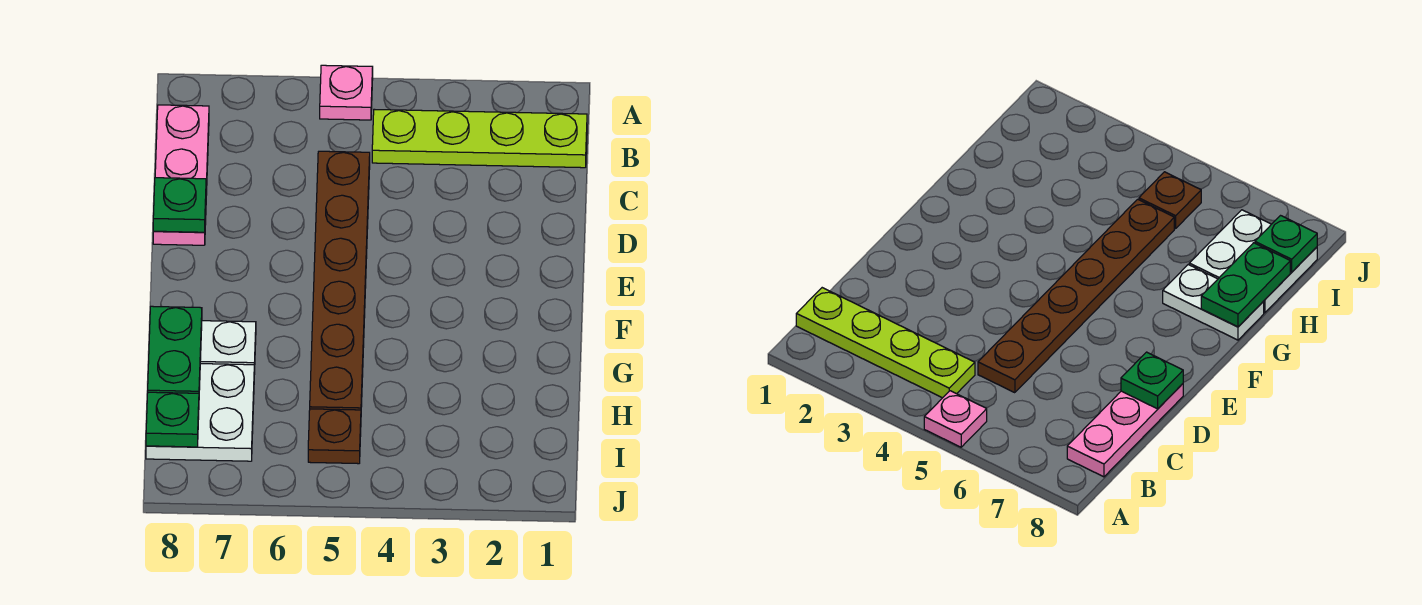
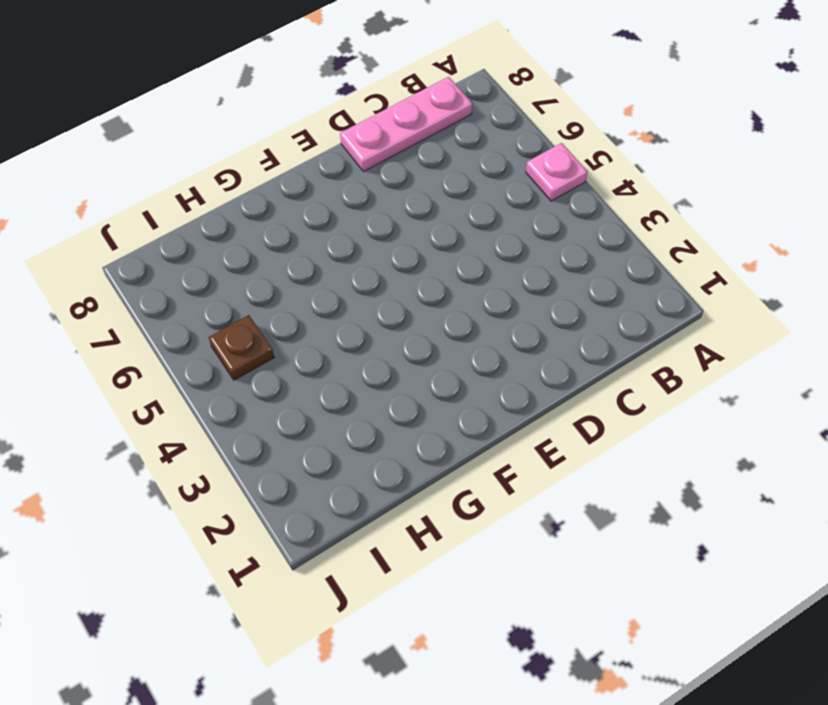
none -> lime plate B1:B4 level 1
none -> brown plate C5:H5 level 1

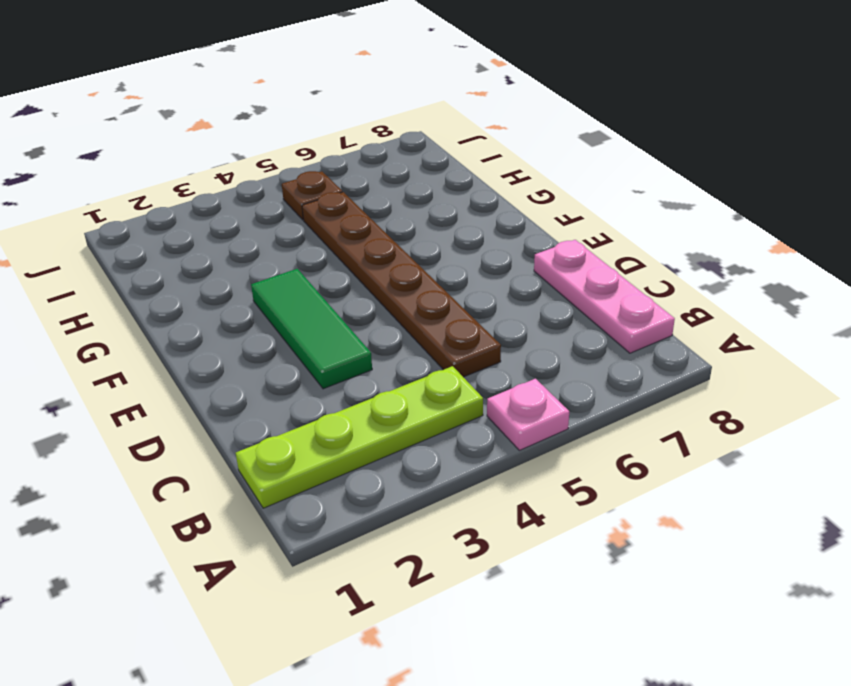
green tile D3:F3 level 1 -> none
none -> white plate G7:G8 level 1
none -> white plate H7:I8 level 1

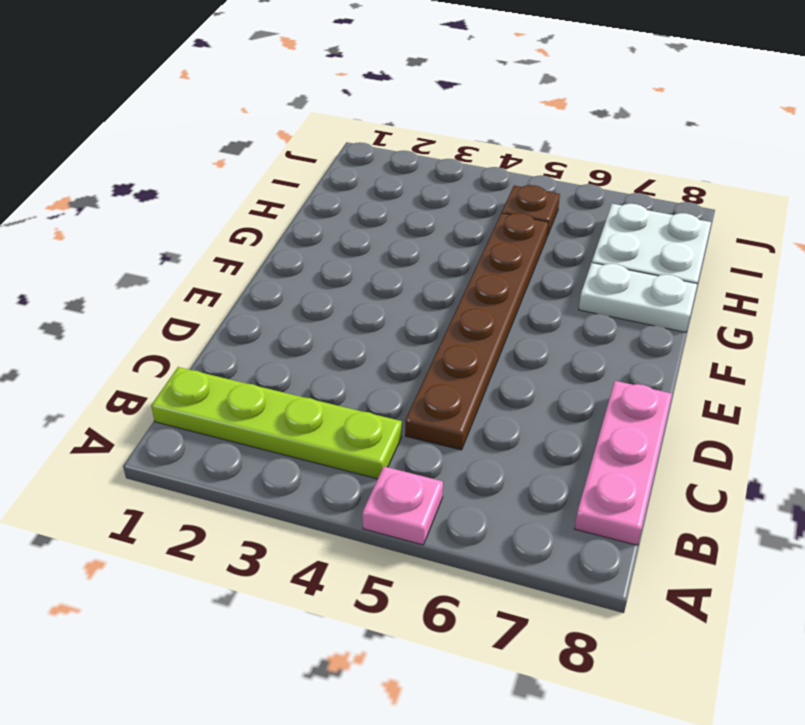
none -> green plate D8 level 2
none -> green plate G8:H8 level 2

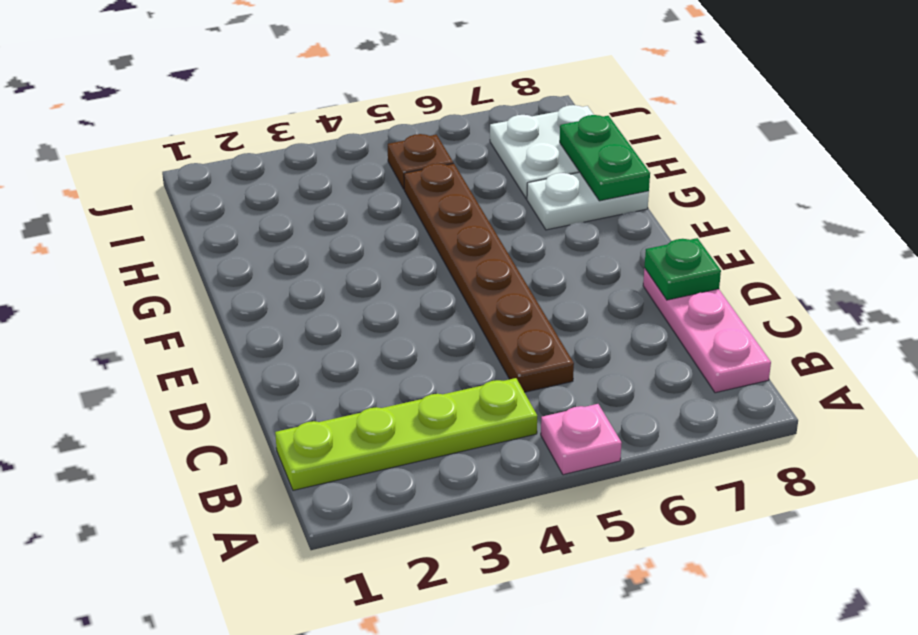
none -> green plate I8 level 2

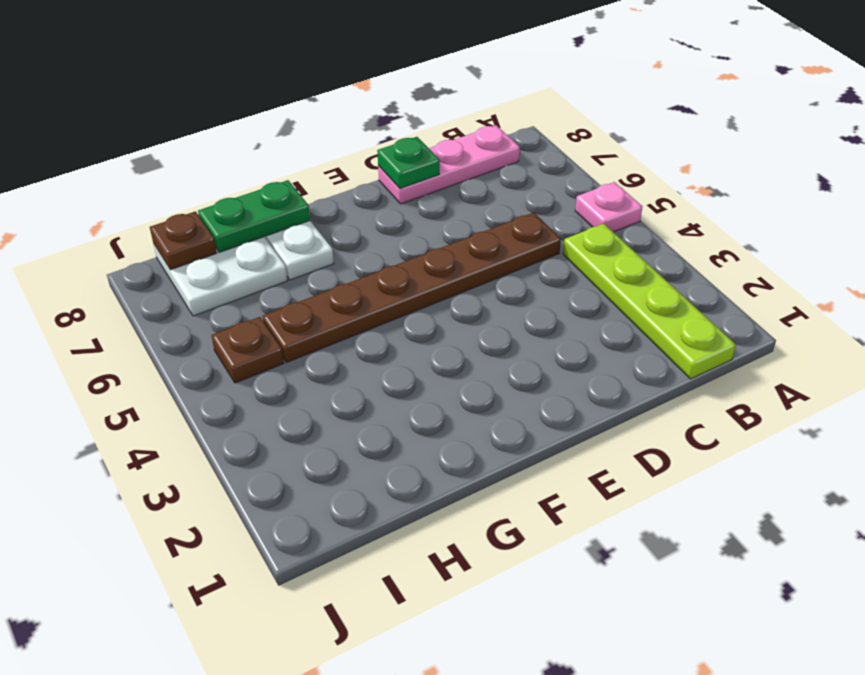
brown plate I8 level 2 -> green plate I8 level 2

